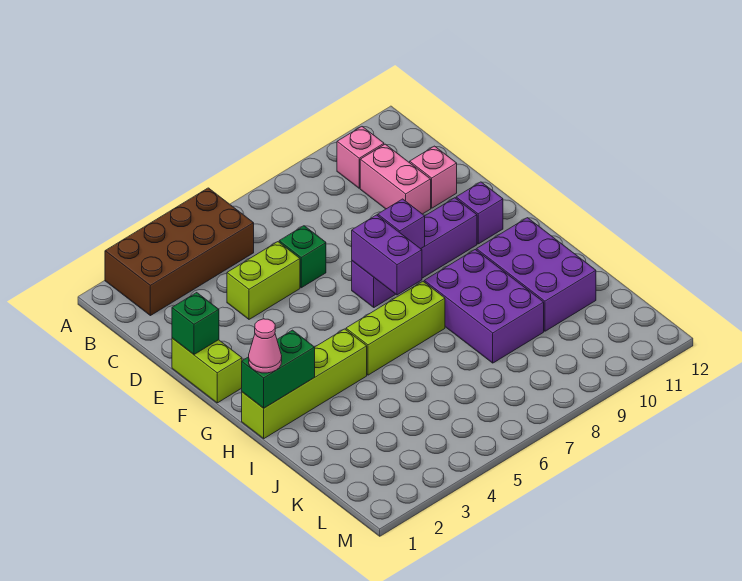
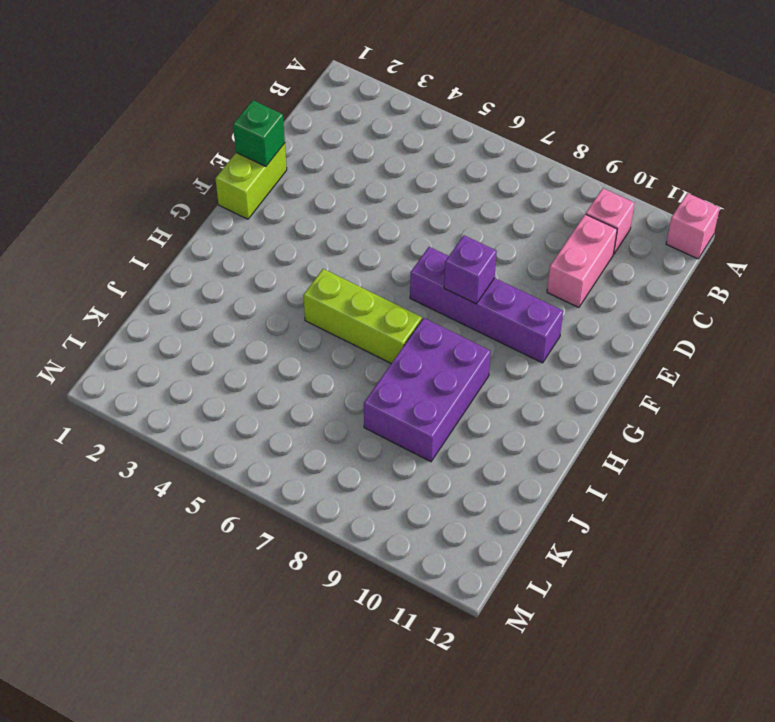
pink brick A12 level 1 -> pink brick D11 level 1
none -> brown brick A2:B5 level 1
none -> lime brick D4:D5 level 1
none -> green brick D6 level 1

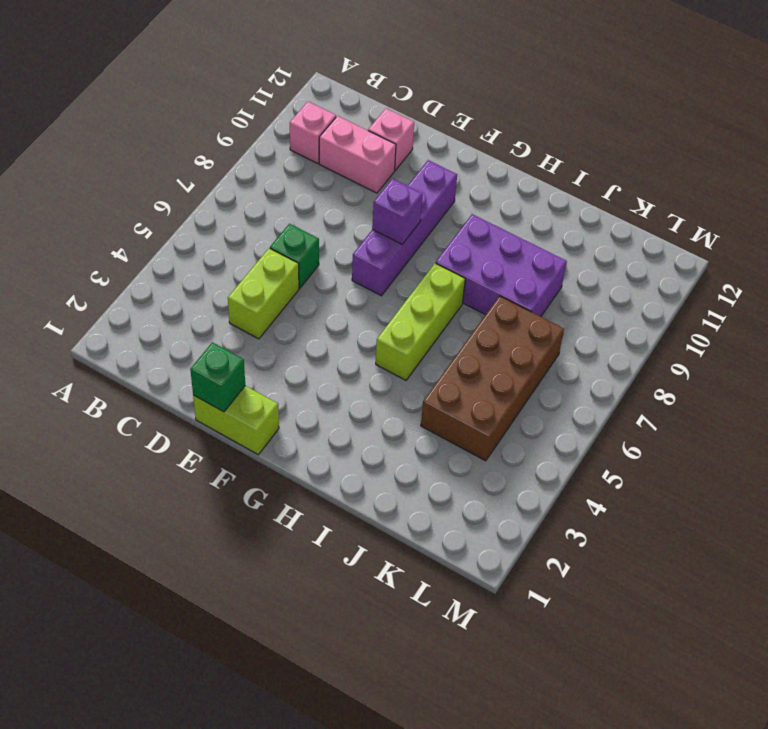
brown brick J4:K7 level 1 -> brown brick A2:B5 level 1
none -> purple brick F11 level 1
none -> lime brick H1:H4 level 1
none -> purple brick H10:J11 level 1

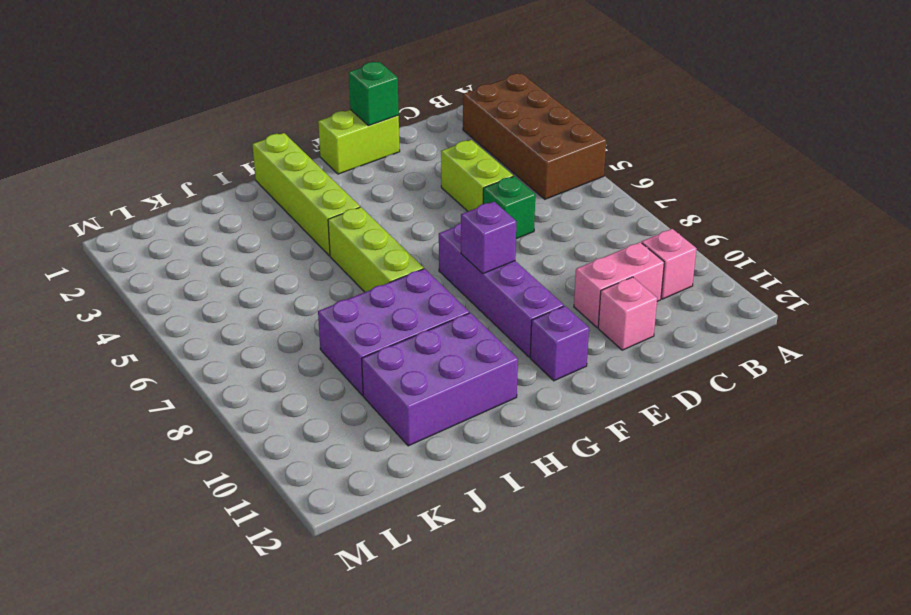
none -> purple brick F7:G7 level 2
none -> green brick H1:H2 level 2
none -> pink cone H1 level 3

